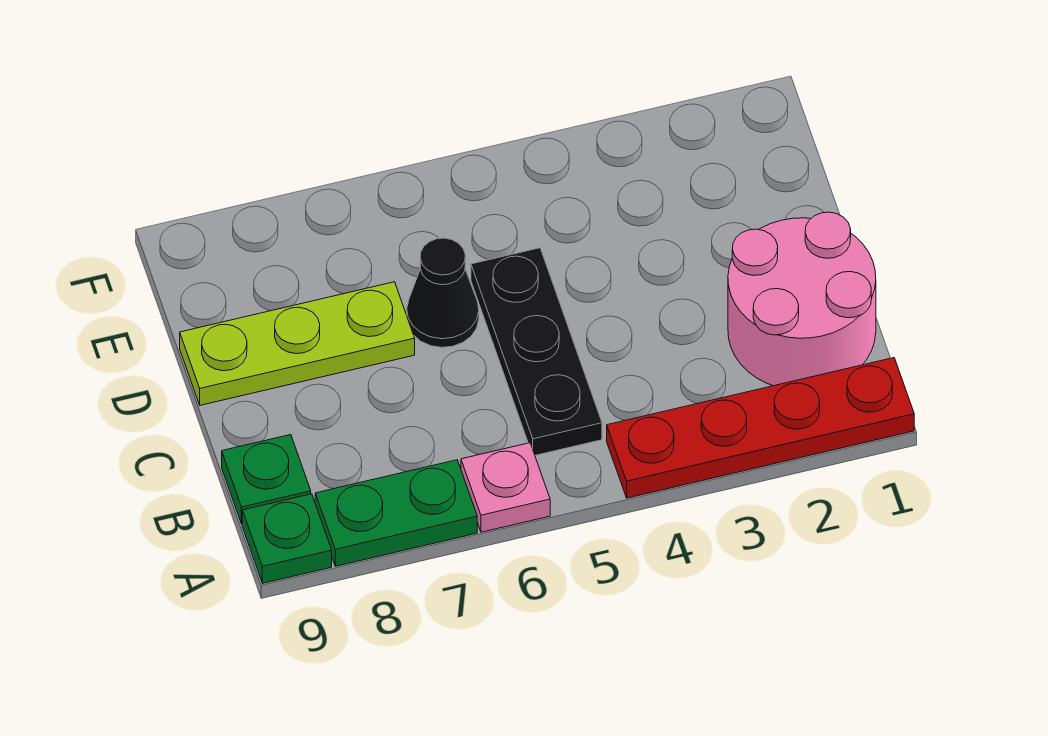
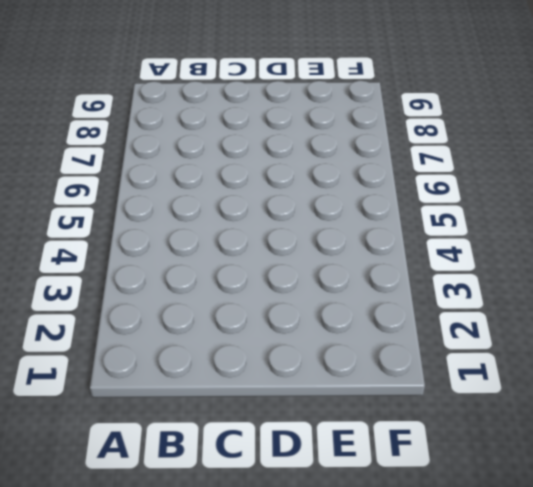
none -> red plate A1:A4 level 1
none -> pink plate A6 level 1

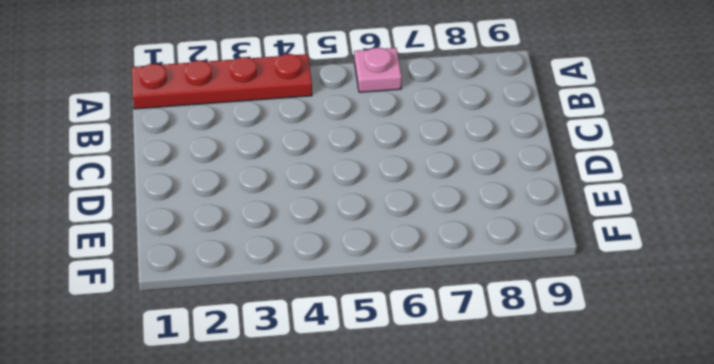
none -> green plate A7:A8 level 1
none -> green plate A9 level 1

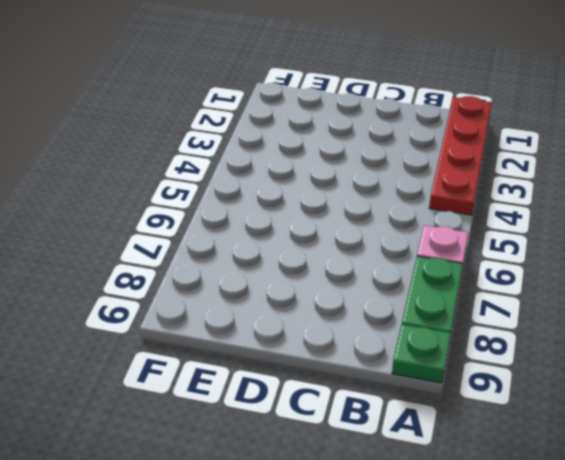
none -> pink round brick B1:C2 level 1
none -> black plate B5:D5 level 1

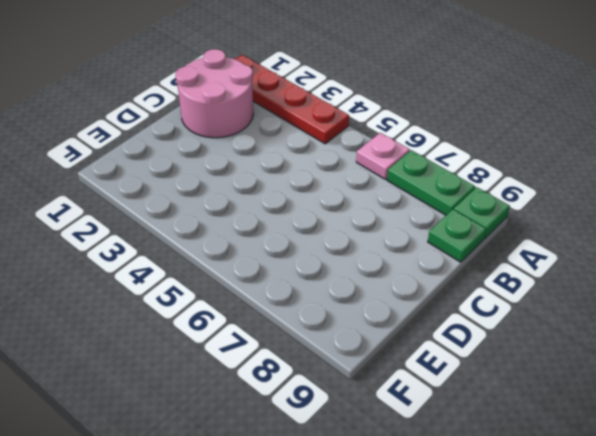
none -> black plate B5:D5 level 1
none -> black cone D6 level 1

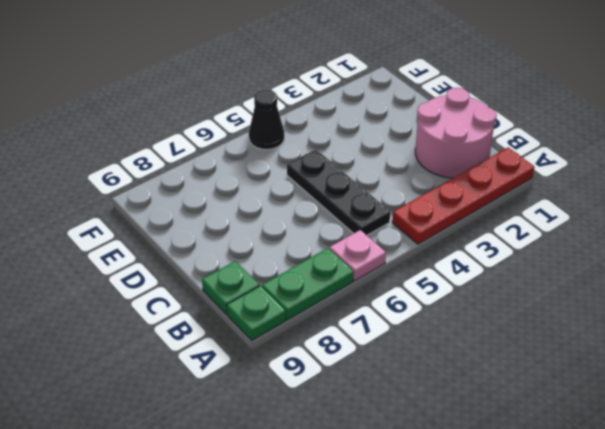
black cone F5 level 1 -> black cone D6 level 1
none -> lime plate D7:D9 level 1

